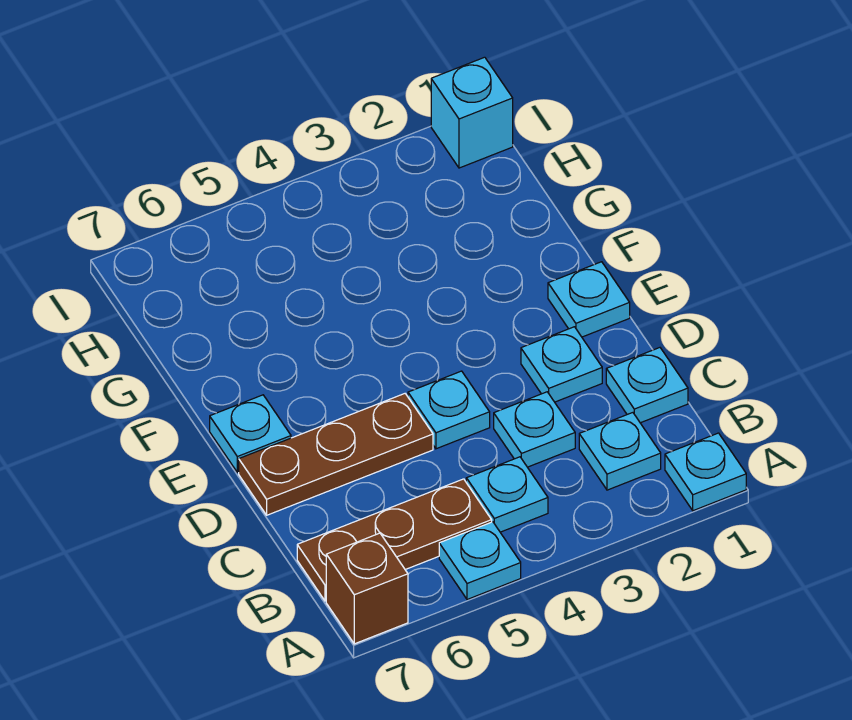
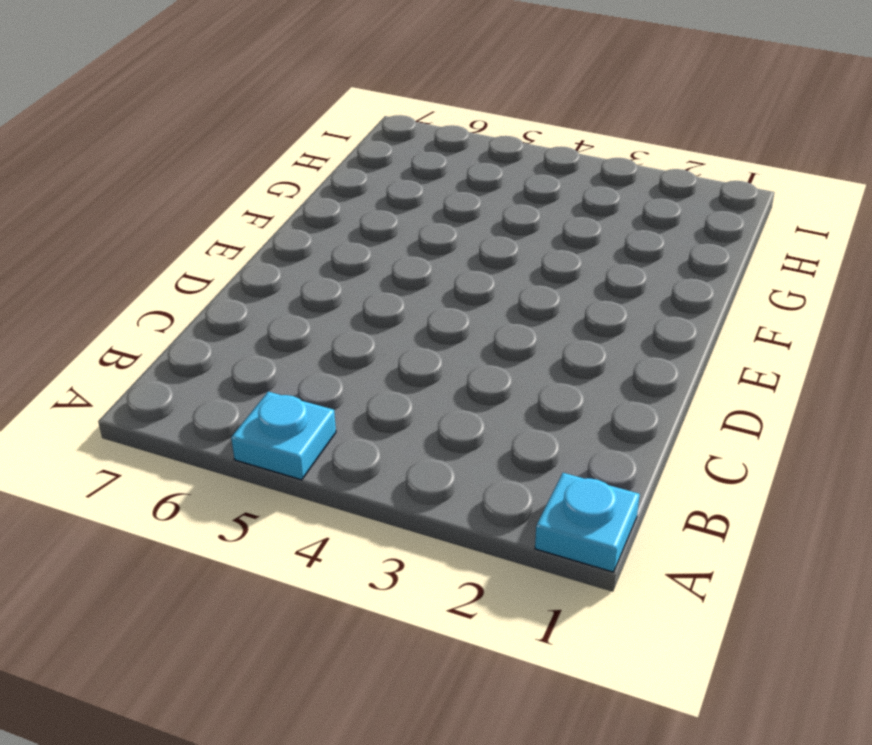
none -> brown brick A7 level 1
none -> cyan plate B2 level 1
none -> cyan plate B4 level 1

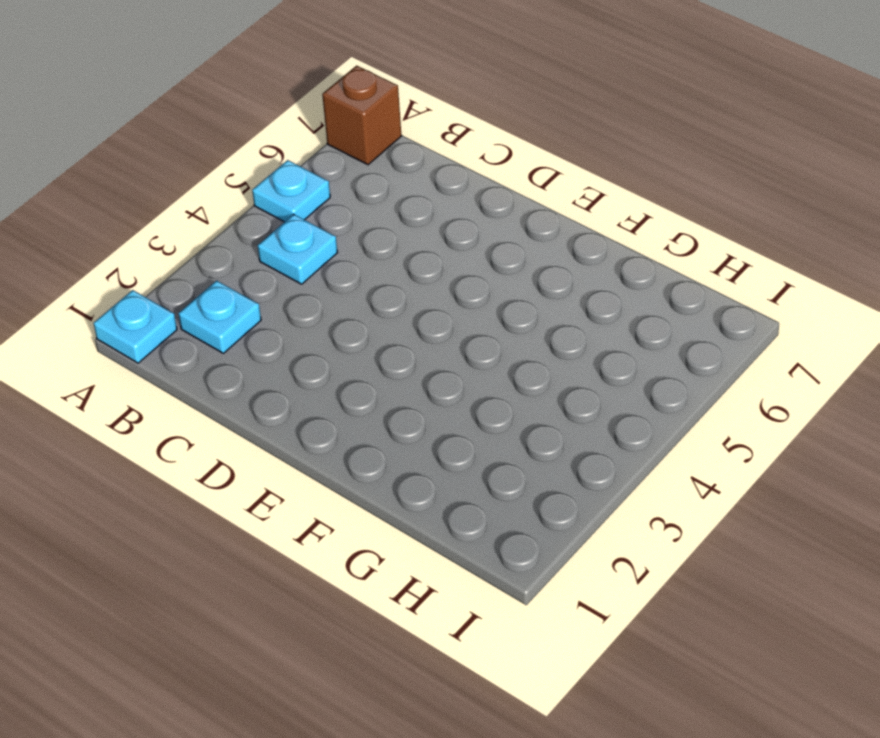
none -> brown plate B5:B7 level 1
none -> cyan plate C1 level 1
none -> cyan plate C3 level 1

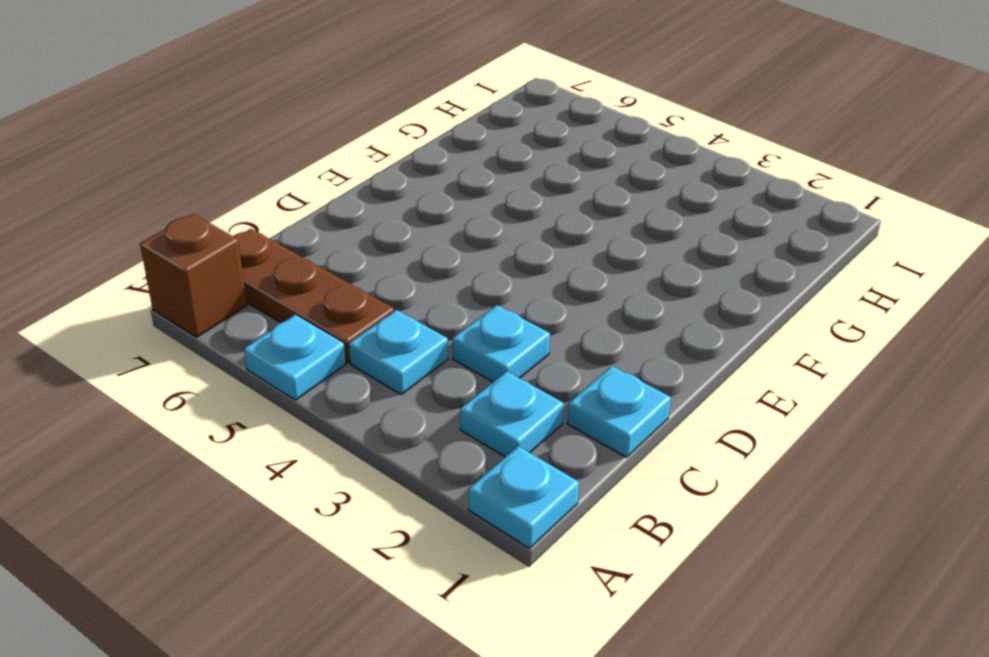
none -> cyan plate D2 level 1
none -> cyan plate D4 level 1
none -> brown plate D5:D7 level 1

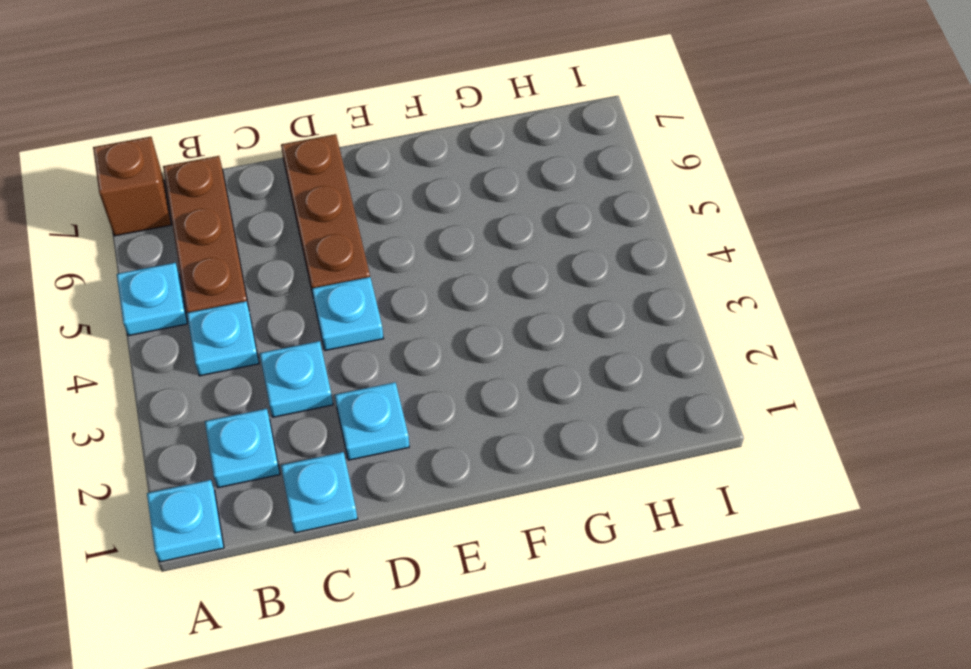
none -> cyan plate E1 level 1
none -> cyan plate E7 level 1
none -> cyan brick I1 level 1

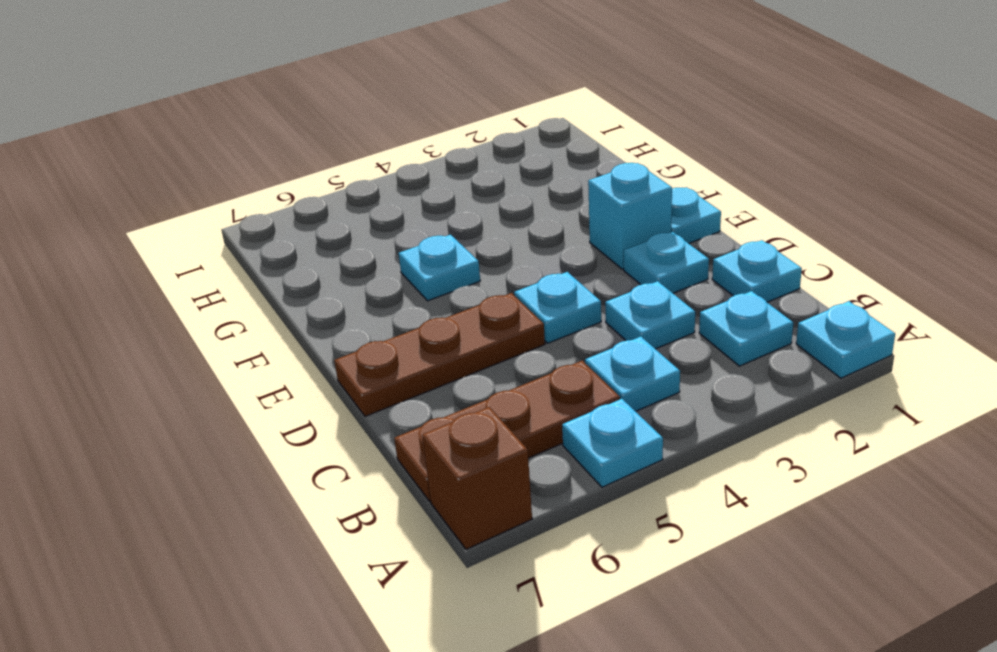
cyan brick E2 level 1 -> cyan brick I1 level 1
cyan plate F5 level 1 -> cyan plate E7 level 1

